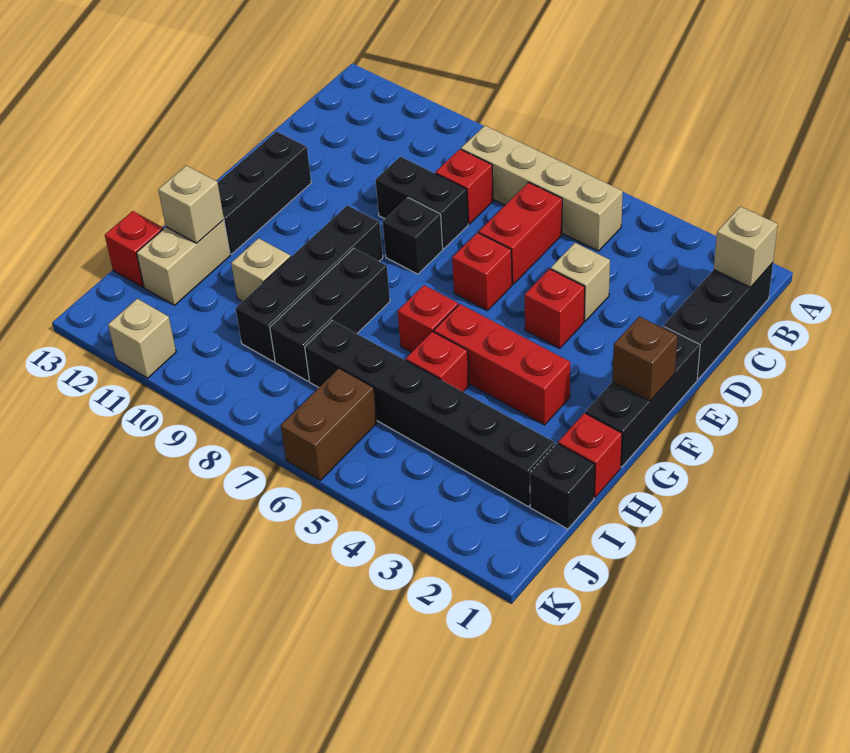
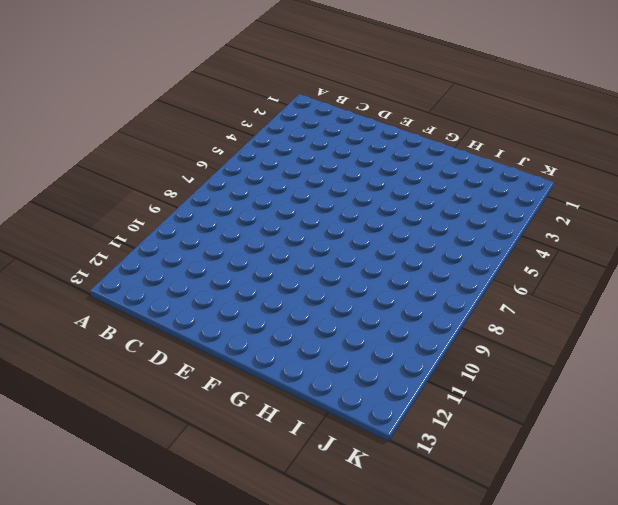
none -> black brick B1:D1 level 1
none -> tan brick B5:B8 level 1
none -> red brick C6:D6 level 1

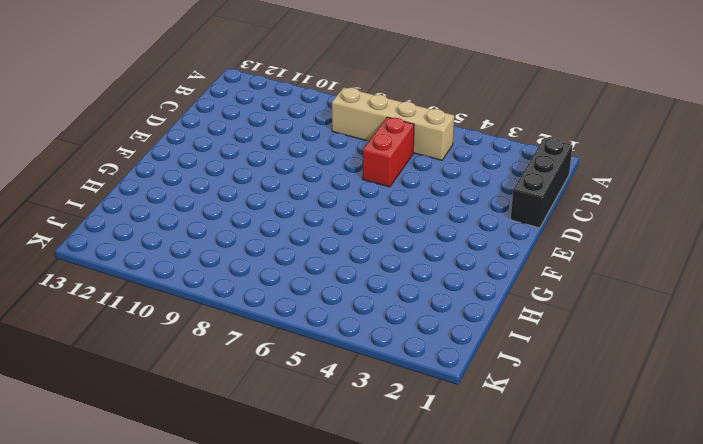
none -> red brick C8 level 1
none -> tan brick D4 level 1
none -> black brick D8:D9 level 1

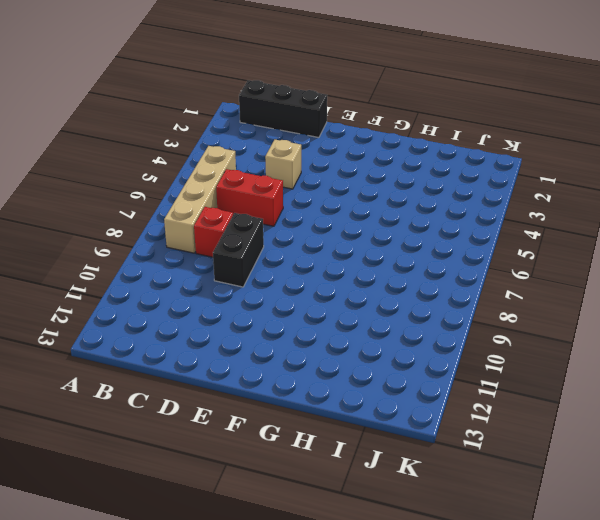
none -> black brick E1:G1 level 1
none -> red brick E4 level 1
none -> red brick E6 level 1

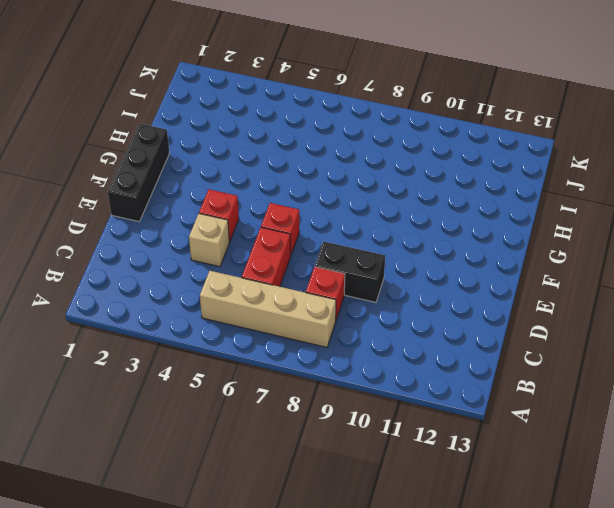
none -> black brick B1:D1 level 1
none -> black brick E8 level 1
none -> black brick E12:G12 level 1

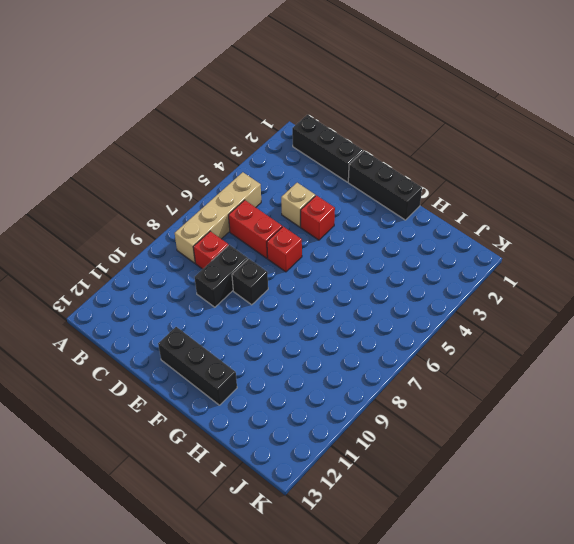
none -> black brick F9:I9 level 1
none -> red brick G3:G5 level 1
none -> red brick G6 level 1

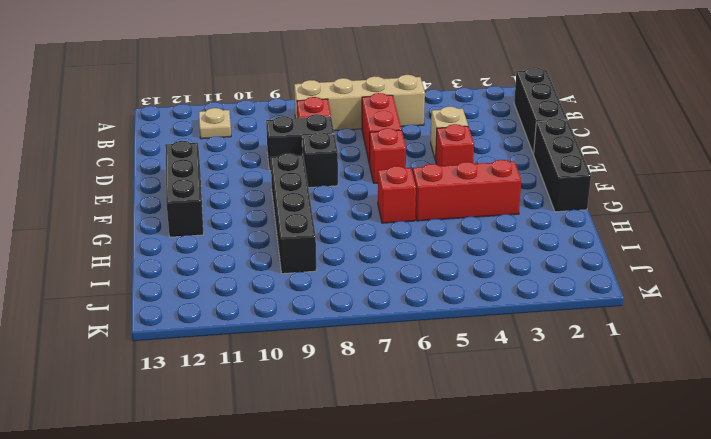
tan plate B11 level 1 -> none
none -> black brick G8:I8 level 1
none -> red brick H1 level 1
none -> red brick H5 level 1

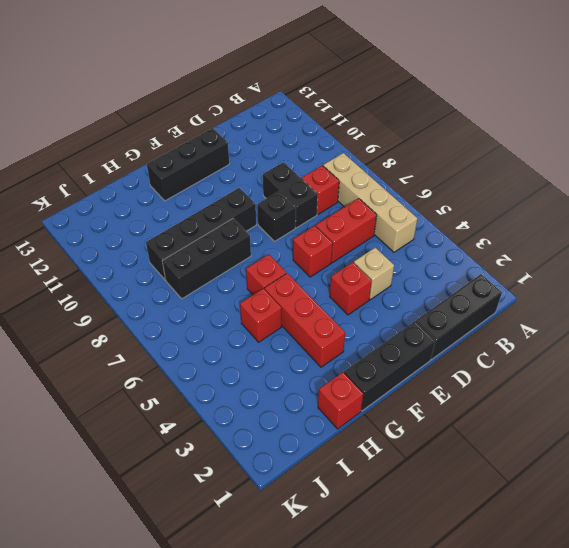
none -> tan brick H10 level 1
none -> tan brick H12:I12 level 1
none -> black brick I1 level 1

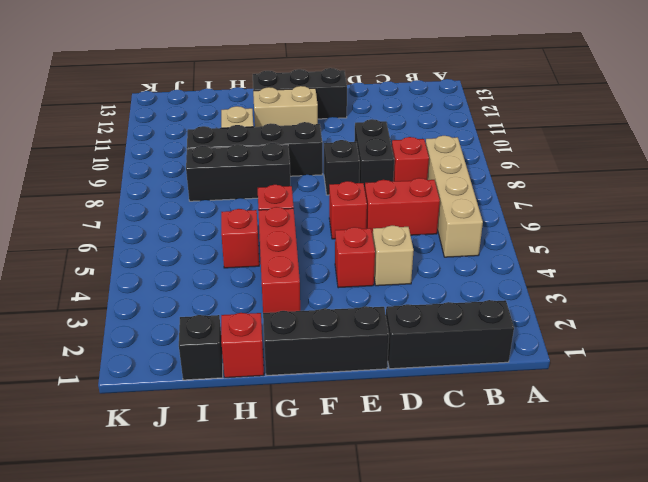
tan brick F11:G11 level 1 -> tan brick H12:I12 level 1
none -> black brick I2:I7 level 1
none -> red brick I13 level 1
none -> brown brick J6:K6 level 1

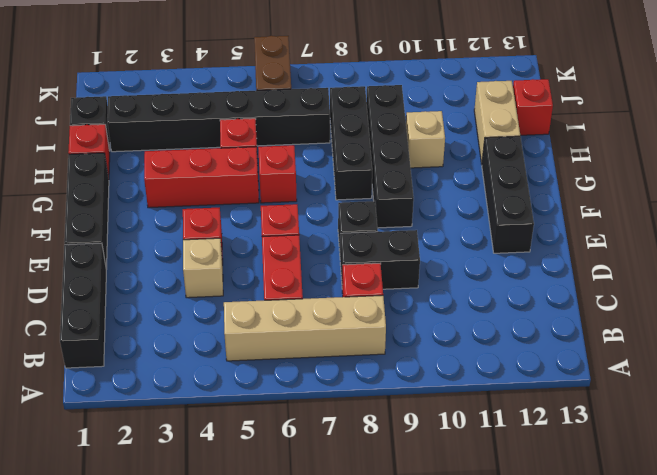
none -> tan brick K11 level 1
none -> tan brick B1 level 2
none -> brown brick F1 level 2

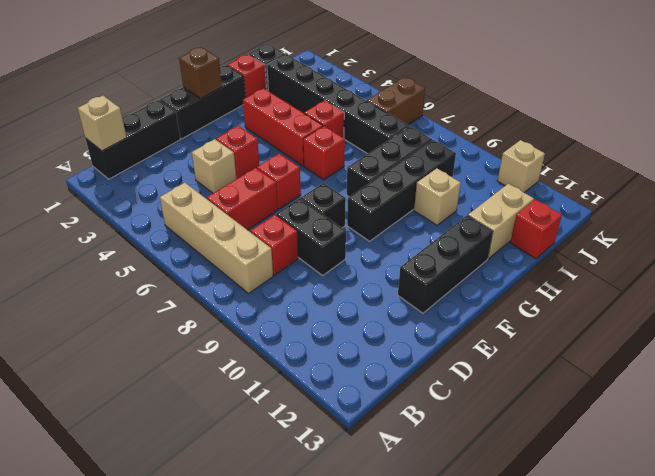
none -> tan brick H12 level 2

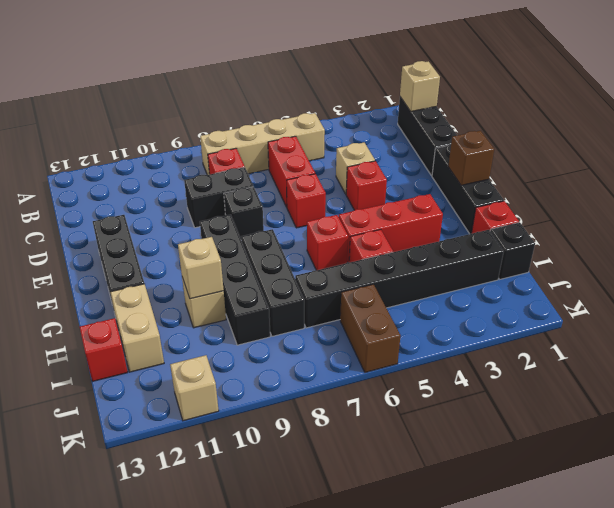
tan brick H10 level 2 -> tan brick H12 level 2

